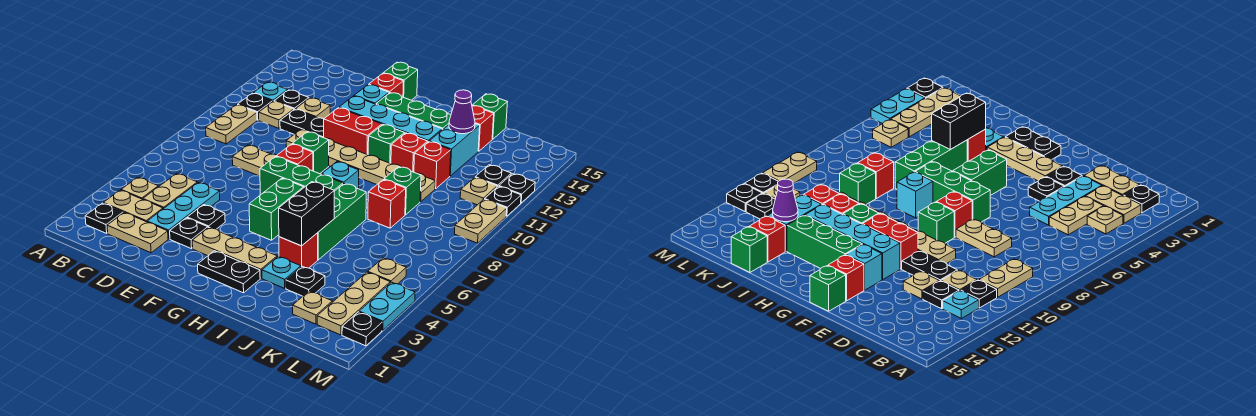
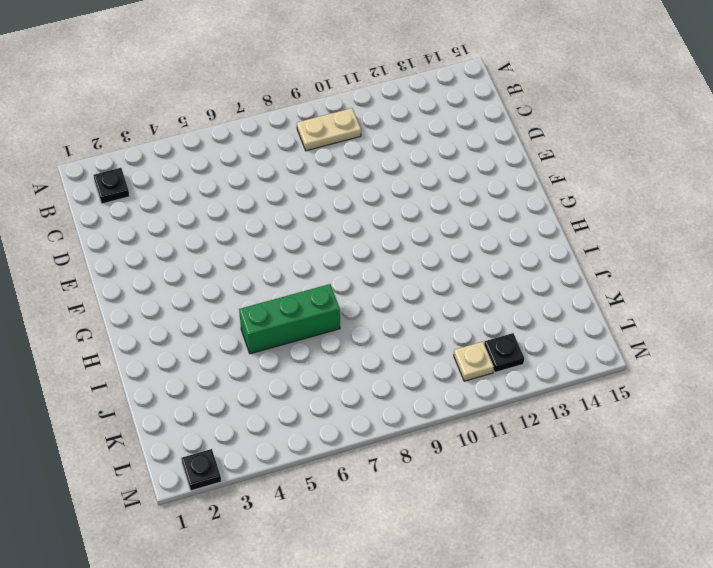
none -> tan plate B3:C3 level 1
none -> tan plate B4 level 1
none -> black plate B11 level 1
none -> cyan plate B12 level 1

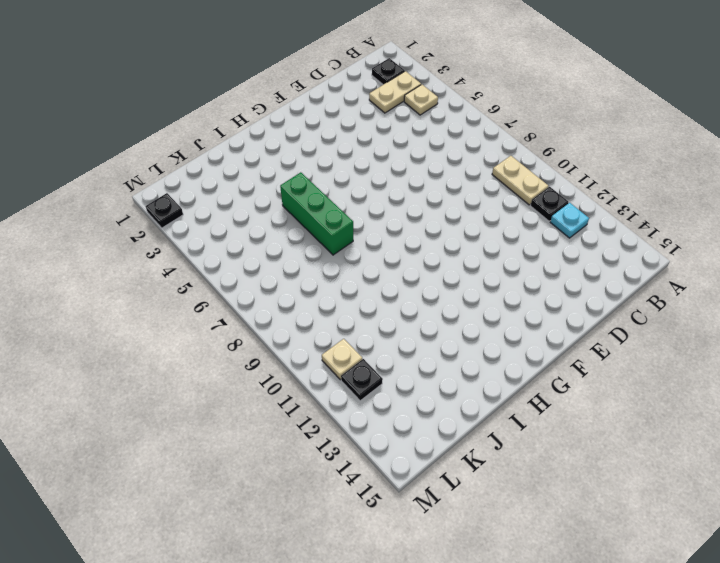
none -> tan plate C2:D2 level 1
none -> tan plate C4:C5 level 1
none -> tan plate C11 level 1
none -> black plate C12 level 1

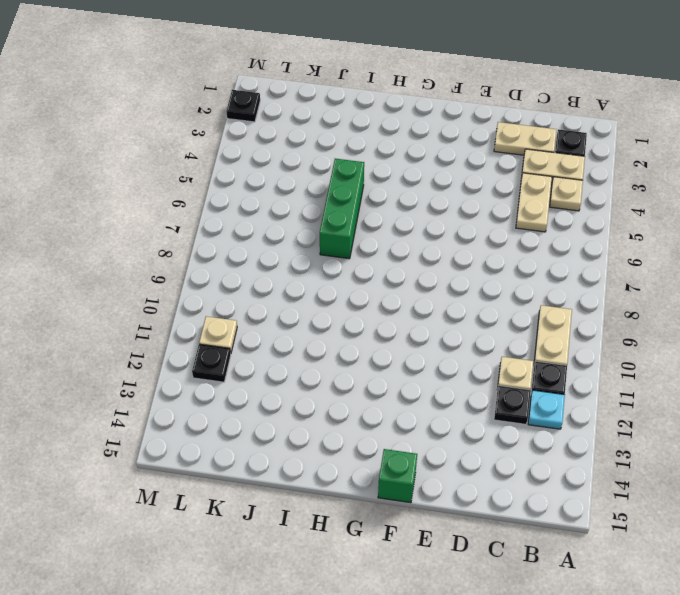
none -> cyan plate D3:D5 level 1
none -> tan plate D8:E8 level 1
none -> black plate D11:E11 level 1
none -> tan plate D12 level 1

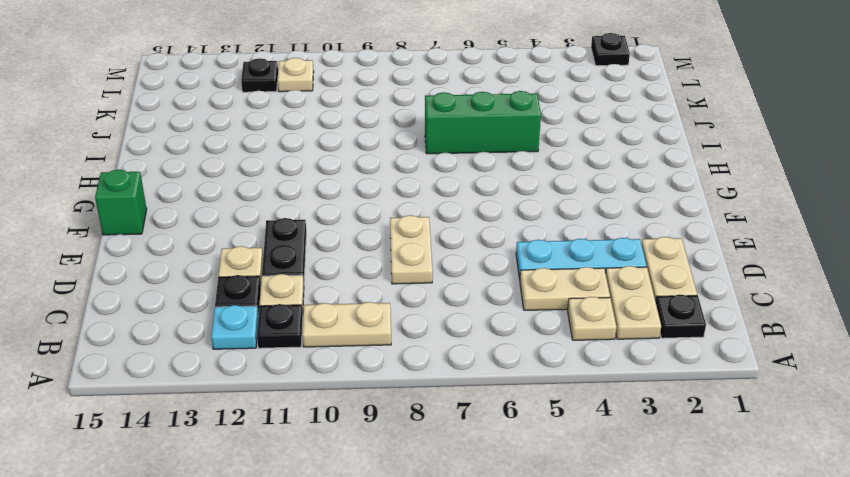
none -> black plate E3 level 1
none -> black plate E4 level 1
none -> tan plate E10:J10 level 1
none -> tan plate F3:H3 level 1

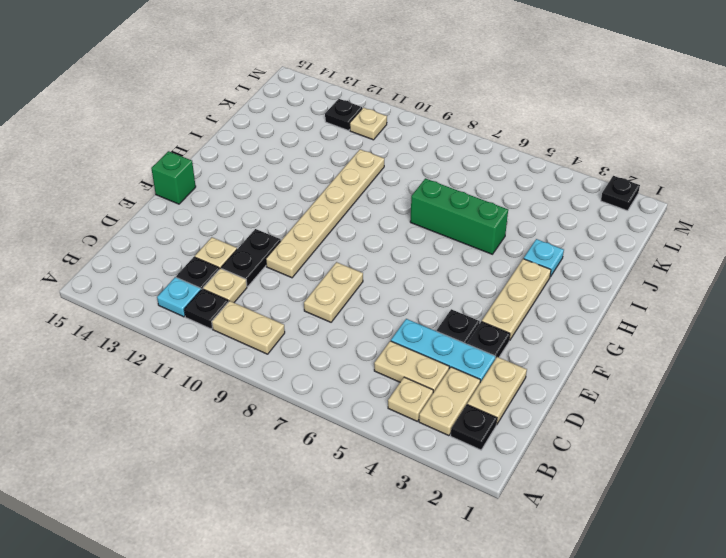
none -> green brick F7:H7 level 1
none -> red brick F8 level 1
none -> green brick F9 level 1
none -> red brick F11:G11 level 1

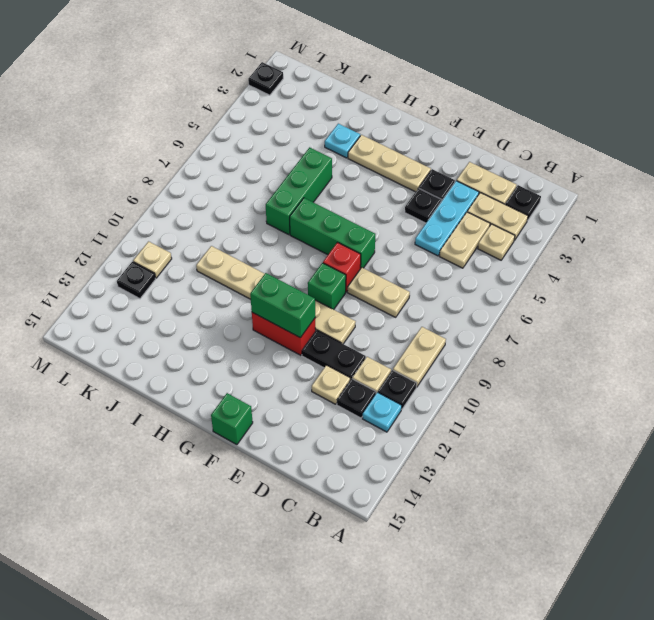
green brick F11:G11 level 2 -> green brick G5:G6 level 1
none -> cyan brick F12:I12 level 1
none -> cyan brick F13 level 1
none -> red brick F14 level 1
none -> black plate G2:H2 level 1

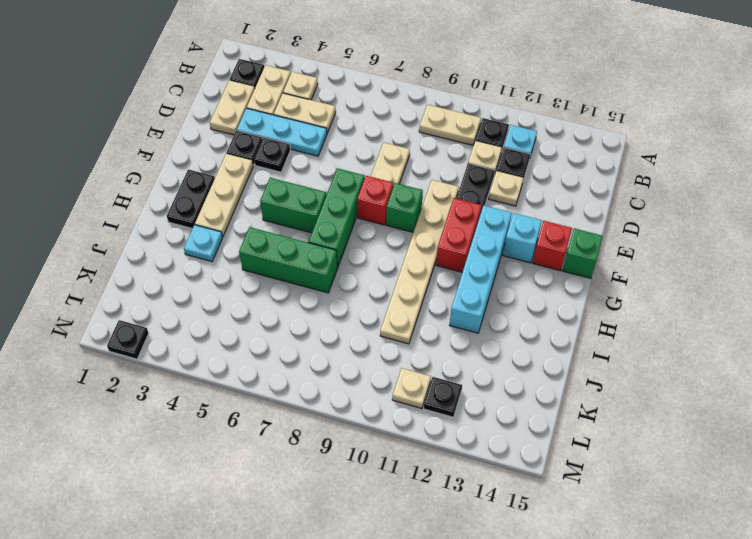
none -> green brick G13:I13 level 1
none -> cyan brick H8 level 1
none -> green brick H11 level 1
none -> red brick I4 level 1

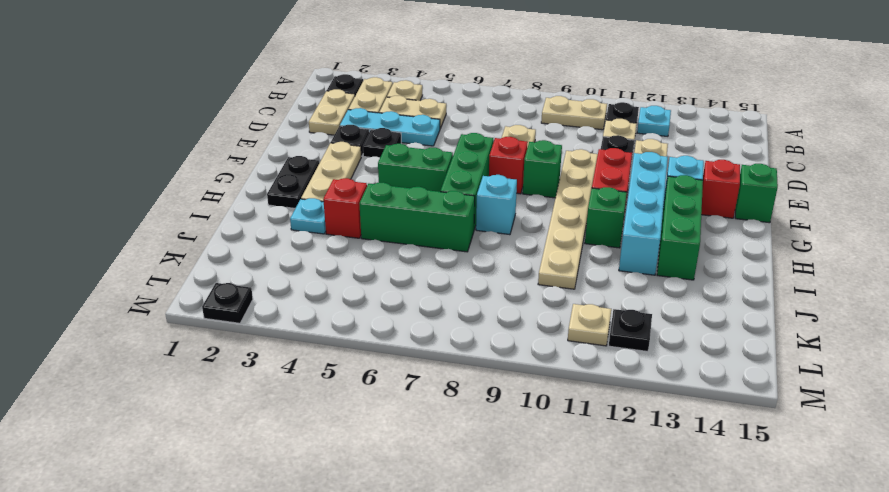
none -> black plate C12 level 1
none -> red brick I11 level 1
none -> black plate J3 level 1
none -> red brick J8 level 1

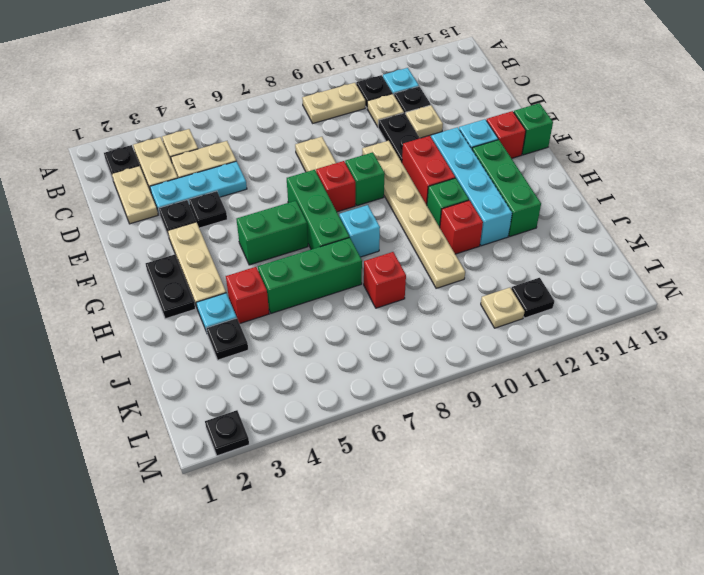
none -> green brick J9 level 1
none -> red brick J11 level 1
none -> cyan brick J12:J13 level 1
none -> red brick J14 level 1

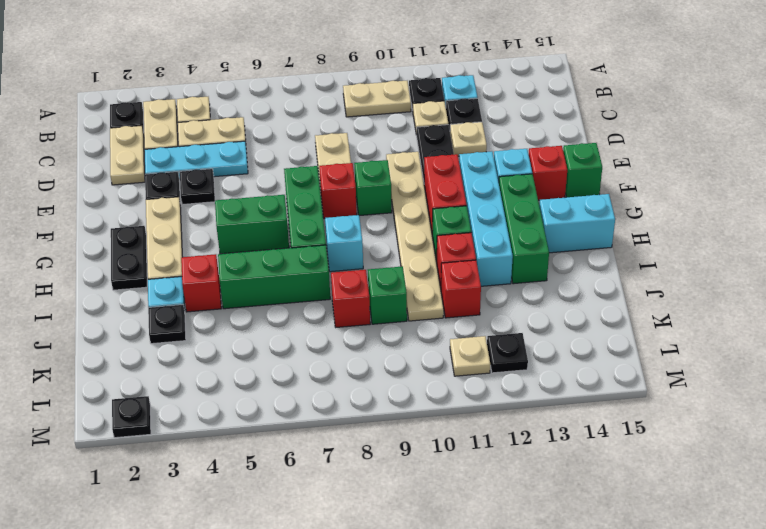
cyan brick H14:H15 level 1 -> cyan brick J12:J13 level 1
none -> red brick J14 level 1
none -> green brick J15 level 1
none -> tan plate K2 level 1
none -> tan plate L2:L4 level 1

